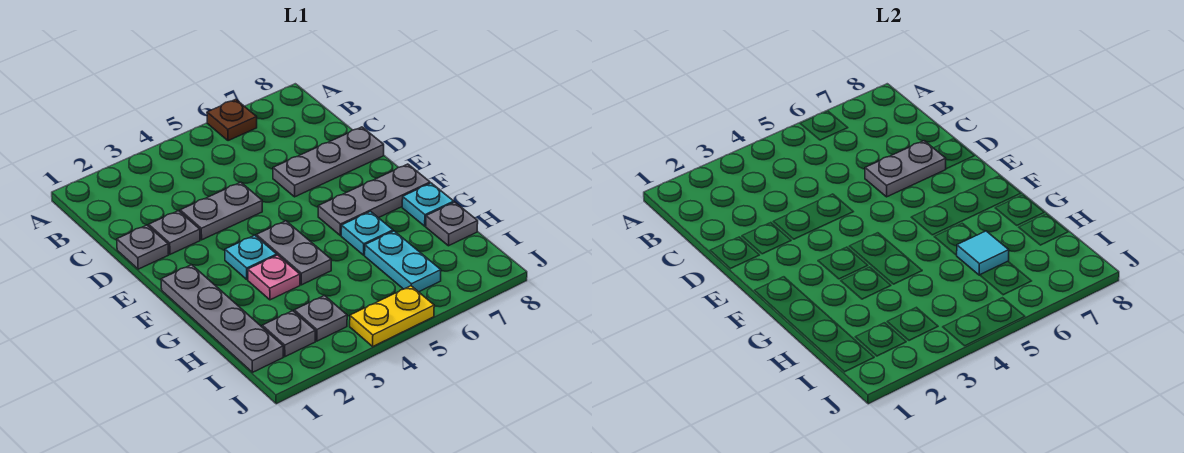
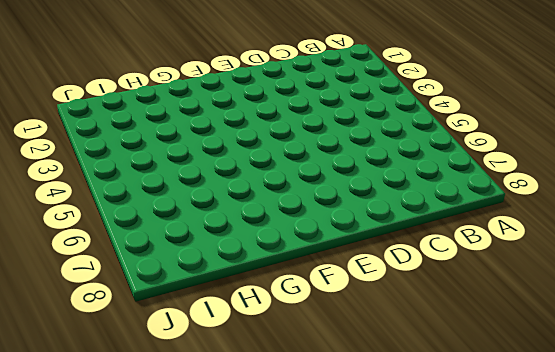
none -> brown plate A6 level 1
none -> grey plate D1 level 1
none -> grey plate D2 level 1

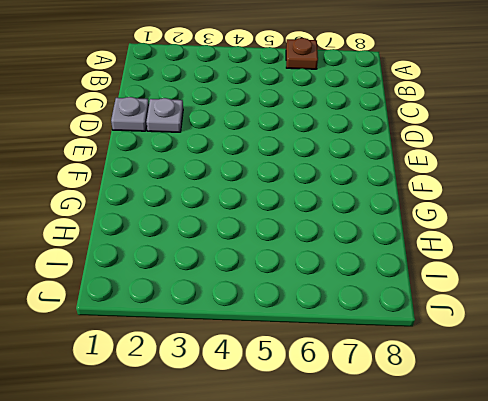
none -> grey plate D3:D4 level 1
none -> grey plate D6:D8 level 1
none -> grey plate F1:I1 level 1

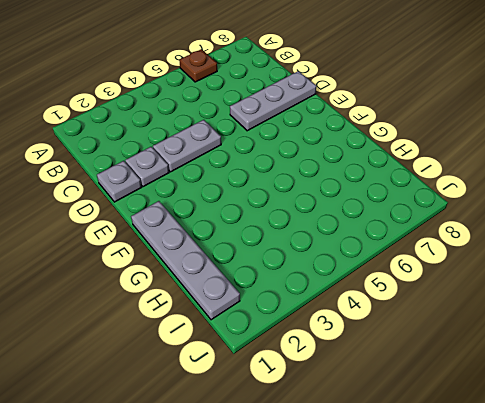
none -> cyan plate F3 level 1
none -> grey plate F4:G4 level 1
none -> grey plate F6:F8 level 1

